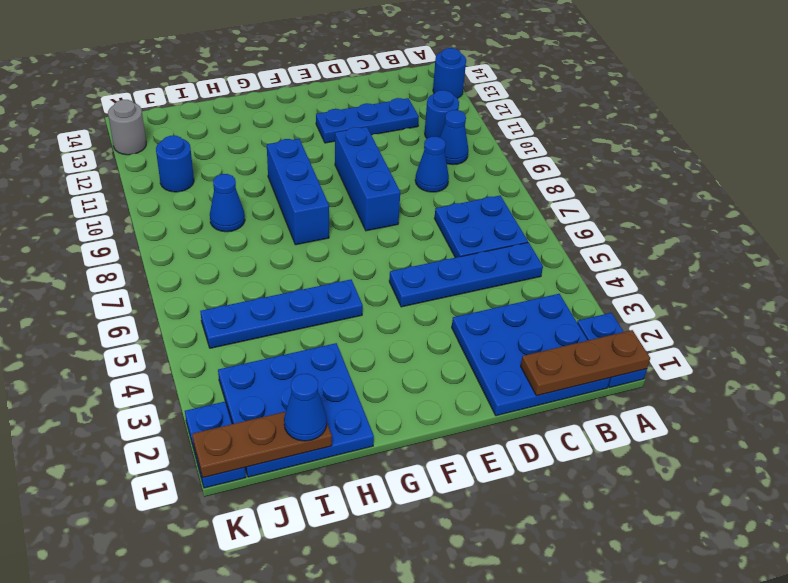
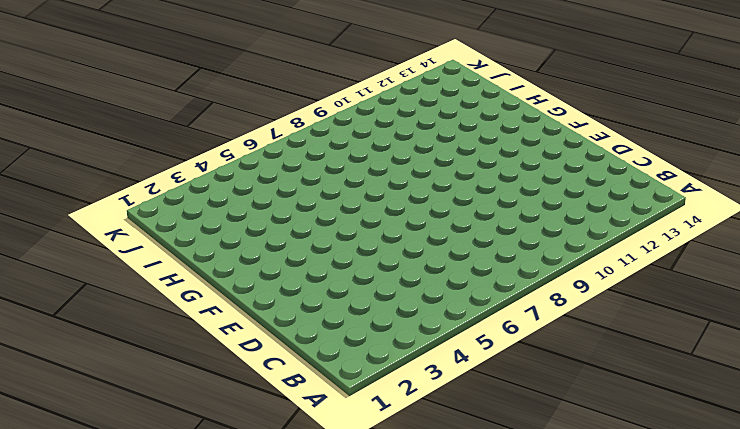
none -> blue plate A1:A2 level 1
none -> blue round brick A13 level 1
none -> blue plate B1:D3 level 1

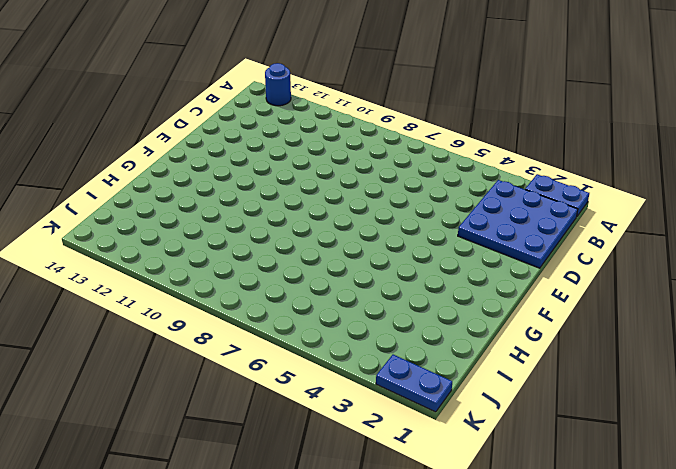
none -> blue plate B5:E5 level 1
none -> blue plate B6:C7 level 1
none -> blue cone B10 level 1

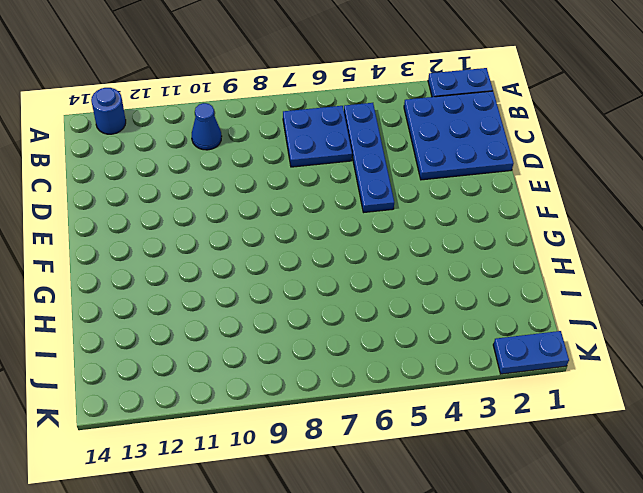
none -> blue round brick B11 level 1
none -> blue cone C9 level 1
none -> blue plate C12:E12 level 1

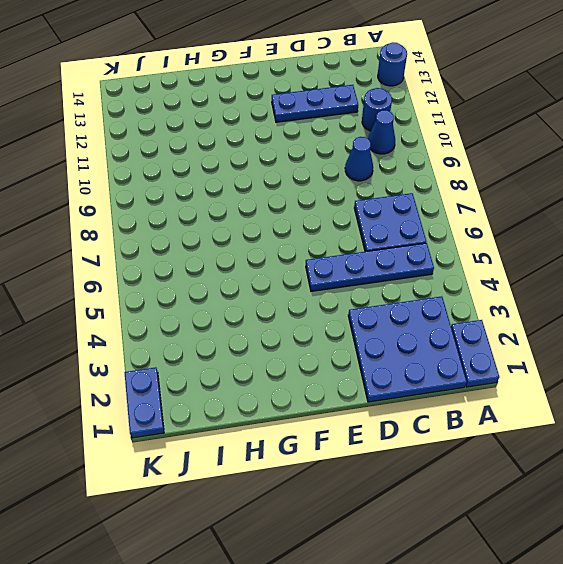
none -> blue brick E8:E10 level 1
none -> blue plate G5:J5 level 1
none -> blue brick G8:G10 level 1

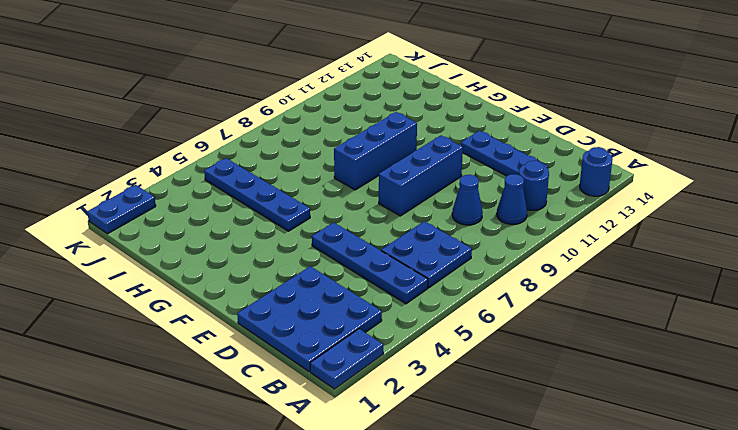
none -> blue plate H1:J3 level 1
none -> blue cone I9 level 1
none -> blue round brick J11 level 1

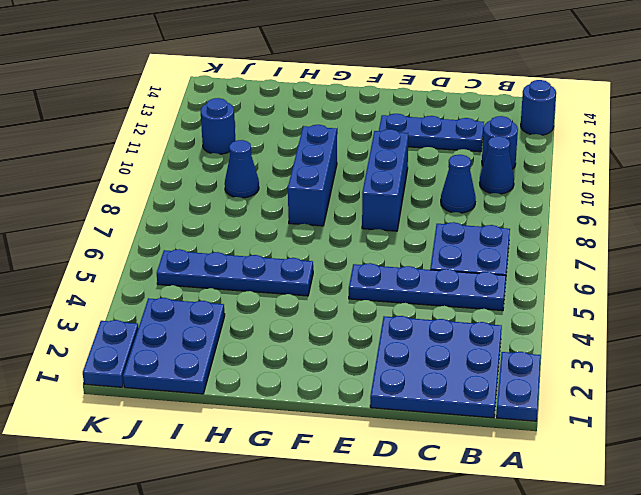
blue plate I1:J3 level 1 -> blue plate H1:J3 level 1
none -> grey round brick K13 level 1
none -> brown plate A1:C1 level 2
none -> brown plate I1:K1 level 2

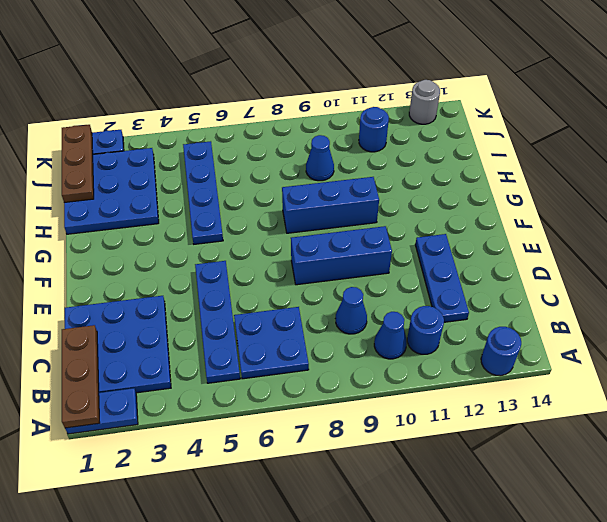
none -> blue cone I1 level 3

